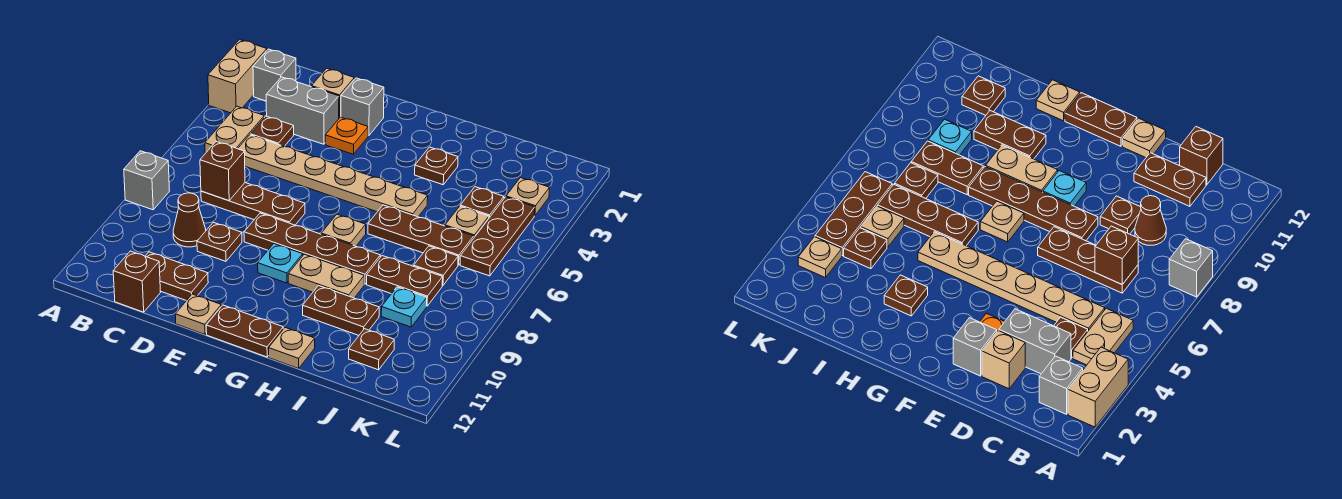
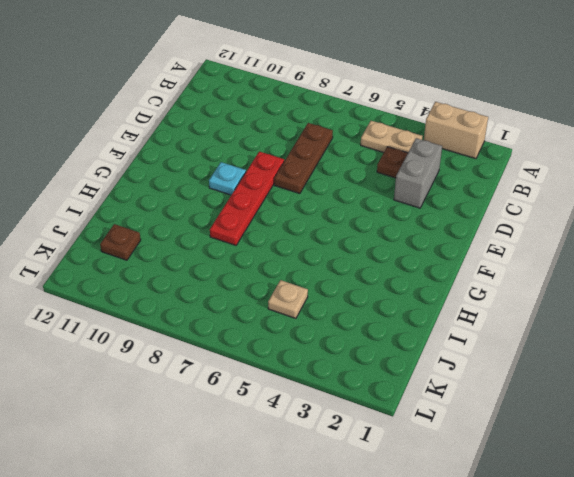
red plate E8:H8 level 1 -> brown plate E8:H8 level 1
none -> grey brick A8 level 1
none -> grey brick B2 level 1
none -> tan plate C5:H5 level 1
none -> brown cone C9 level 1

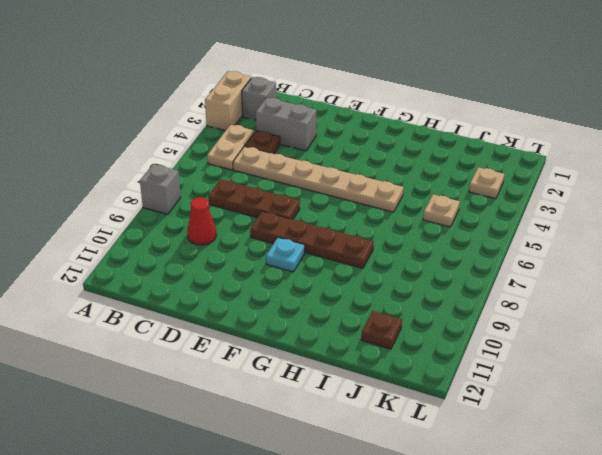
red cone C9 level 1 -> brown cone C9 level 1
none -> brown plate C11:D11 level 1
none -> brown brick C12 level 1
none -> tan brick D2 level 1
none -> brown plate D9 level 1

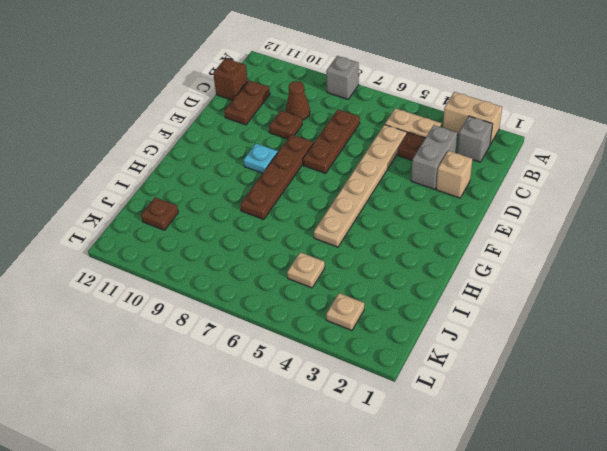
none -> grey brick E2 level 1
none -> orange plate E3 level 1
none -> tan plate E12 level 1
none -> brown plate F12:G12 level 1

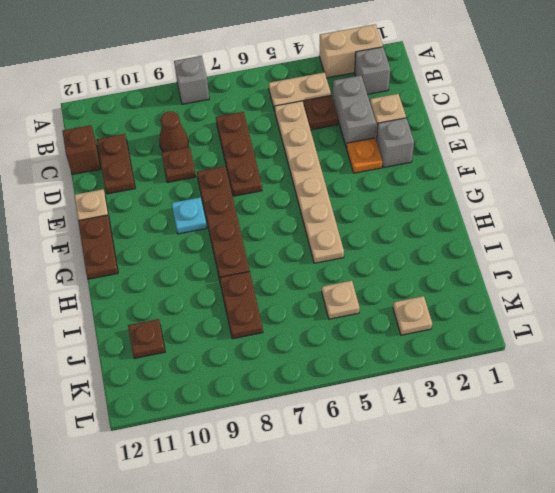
none -> tan plate G7 level 1
none -> tan plate G9:H9 level 1
none -> brown plate H3 level 1
none -> brown plate H6:J6 level 1

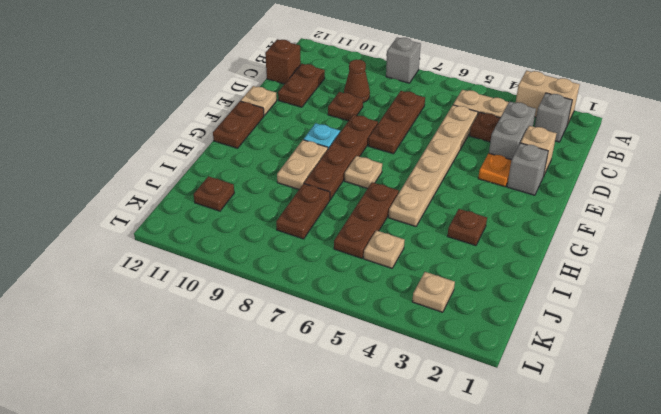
none -> brown plate H10:I10 level 1
none -> tan plate H12 level 1
none -> brown plate J4 level 1
none -> brown plate J7 level 1

